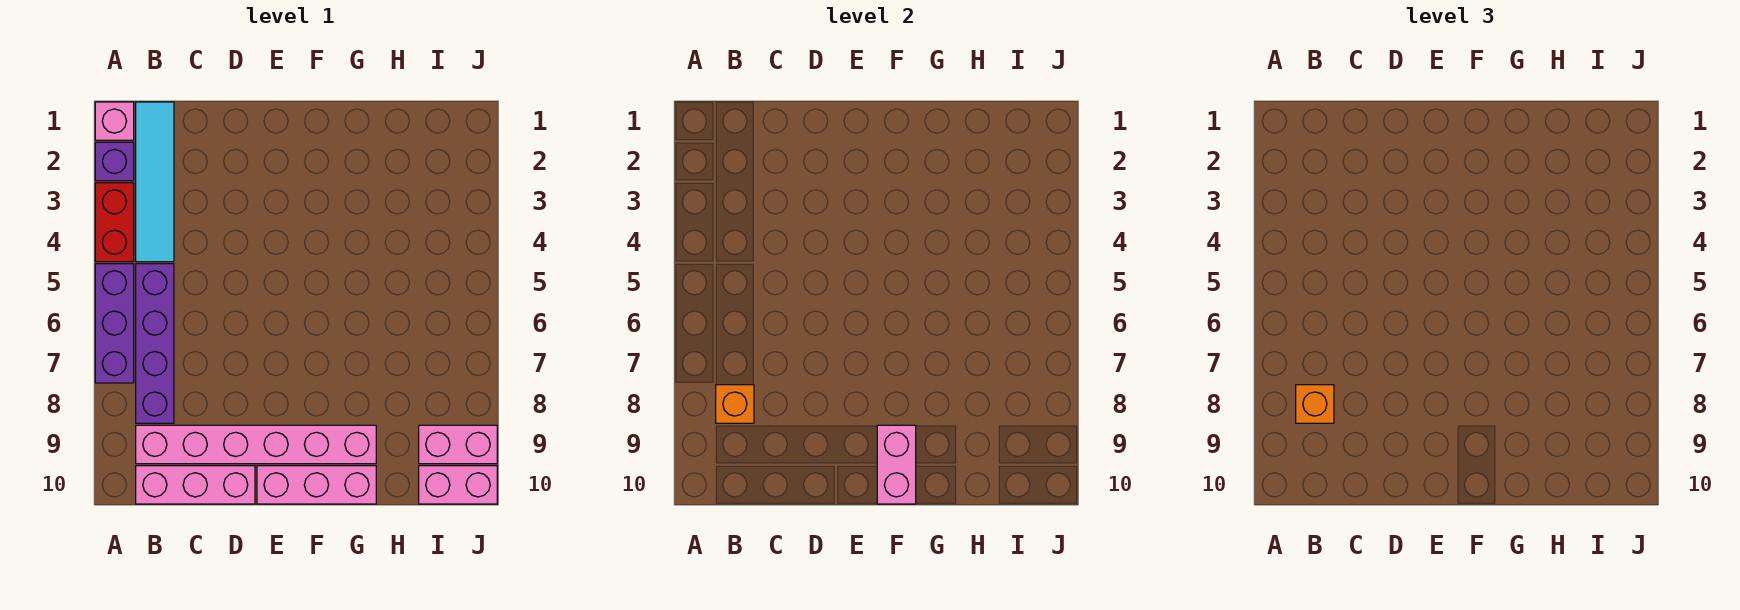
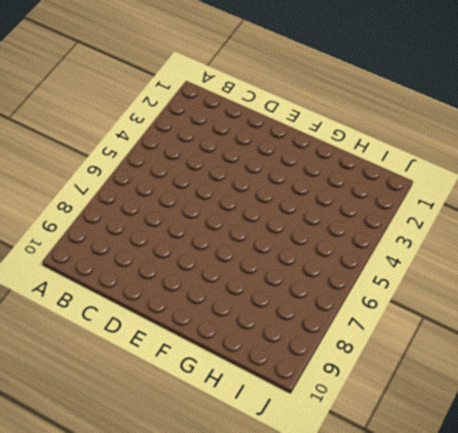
none -> pink brick A1 level 1
none -> purple brick A2 level 1
none -> red brick A3:A4 level 1

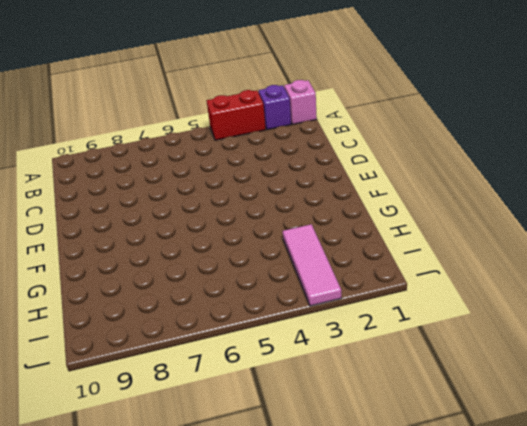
pink tile H3:J3 level 1 -> none
none -> purple brick A5:A7 level 1
none -> cyan tile B1:B4 level 1
none -> purple brick B5:B8 level 1

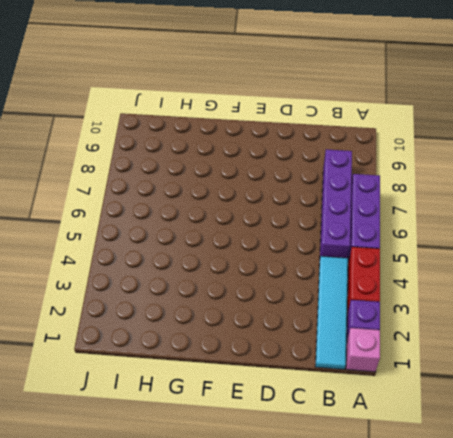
none -> pink brick B9:G9 level 1
none -> pink brick B10:D10 level 1
none -> pink brick E10:G10 level 1

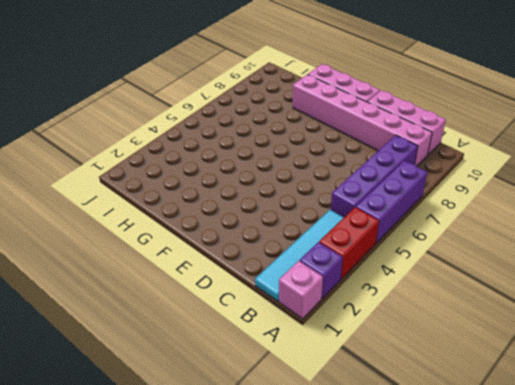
none -> pink brick I9:J9 level 1
none -> pink brick I10:J10 level 1
none -> orange brick B8 level 2

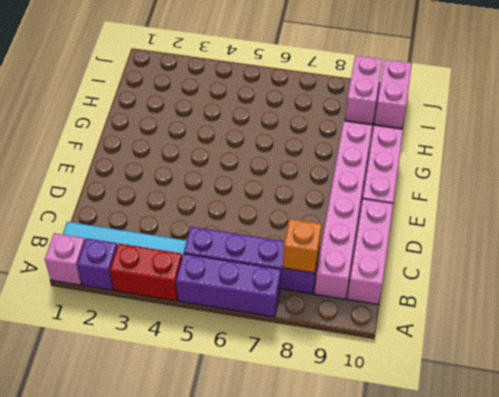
none -> pink brick F9:F10 level 2
none -> orange brick B8 level 3

